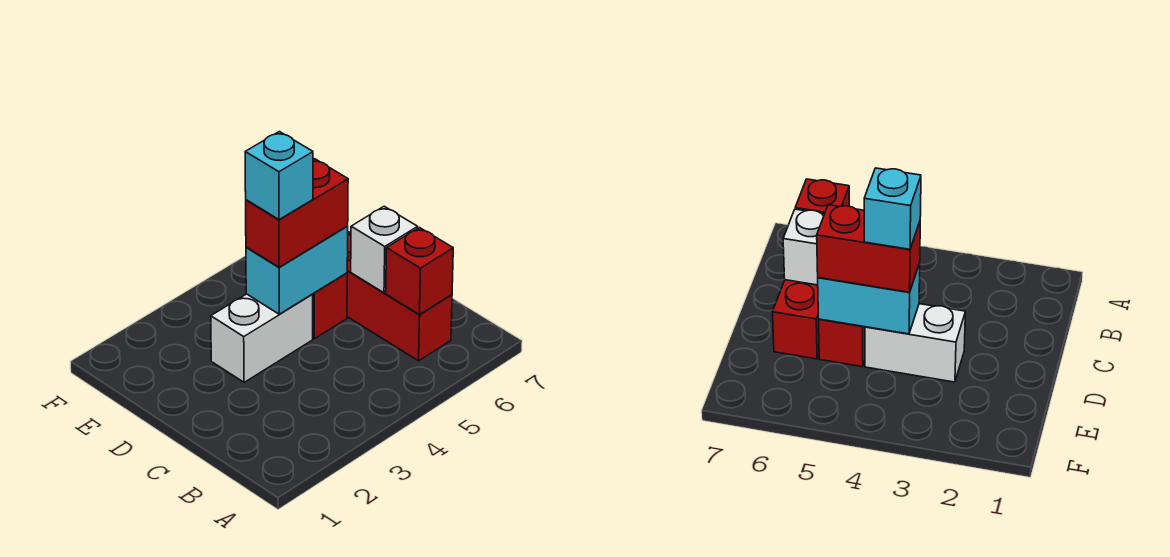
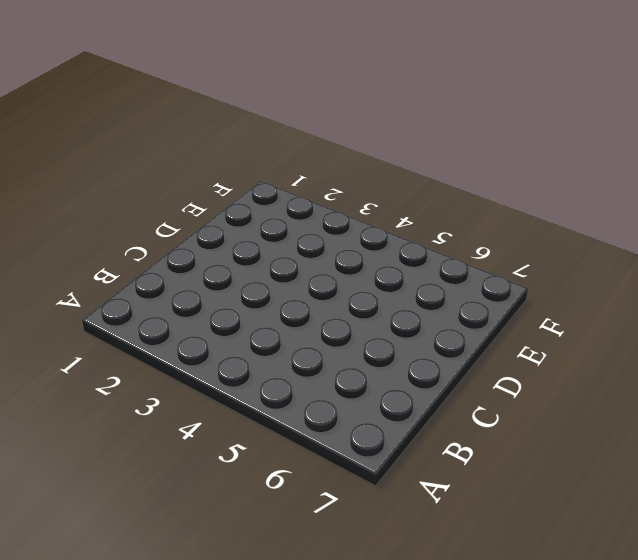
none -> red brick B6:D6 level 1
none -> white brick D3:D4 level 1

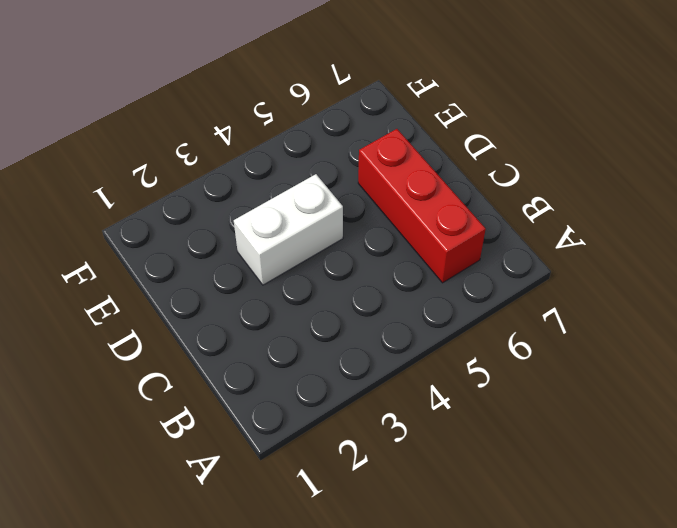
none -> red brick D5 level 1
none -> red brick B6 level 2

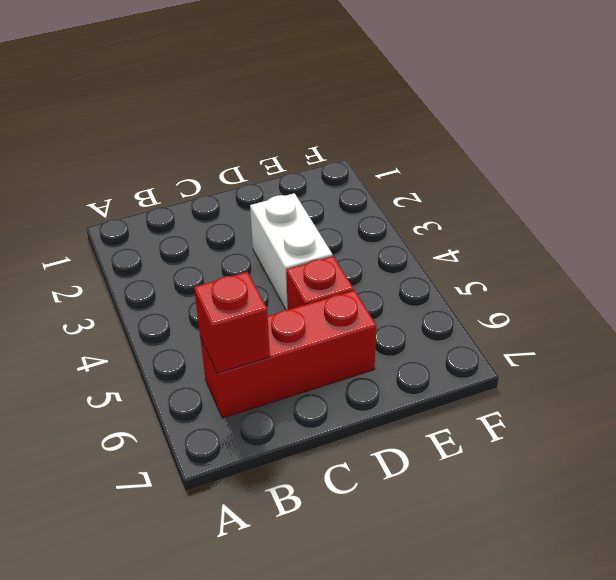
none -> white brick C6 level 2
none -> cyan brick D4:D5 level 2

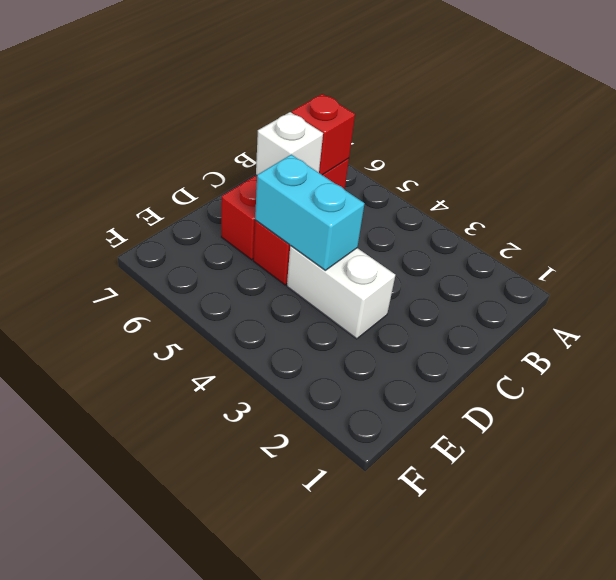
none -> red brick D4:D5 level 3
none -> cyan brick D4 level 4

